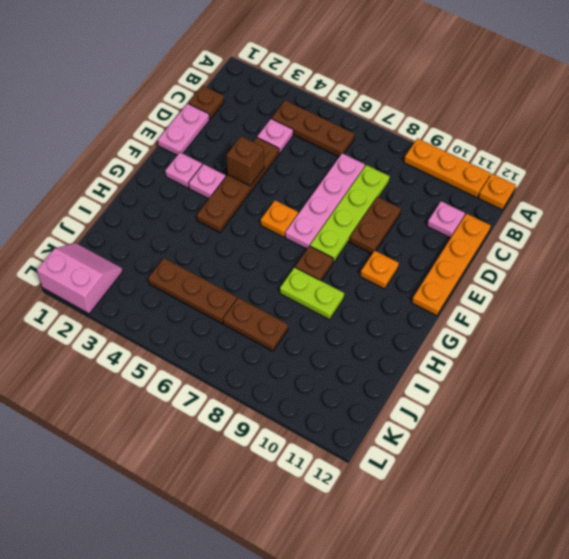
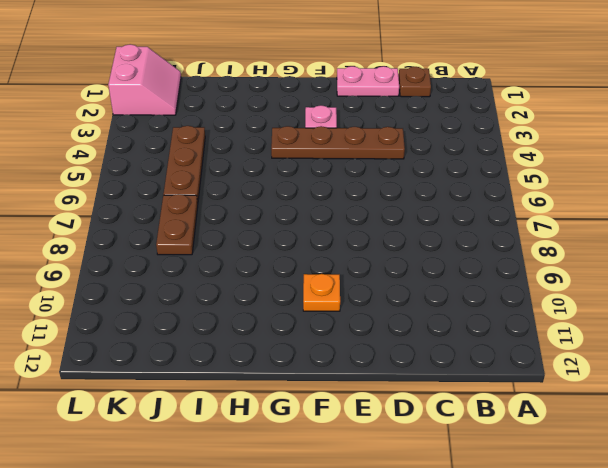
none -> orange plate A9:A11 level 1
none -> orange plate A12 level 1
none -> brown plate B4:B6 level 1

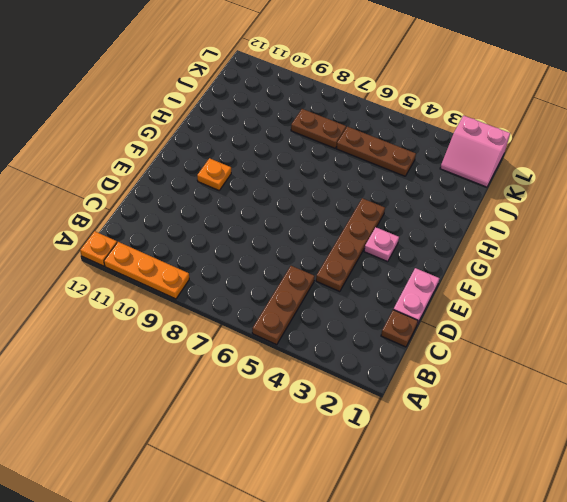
brown plate A5:C5 level 1 -> brown plate B4:B6 level 1
none -> pink plate C4 level 1
none -> pink plate C7:F7 level 1
none -> lime plate C8:F8 level 1

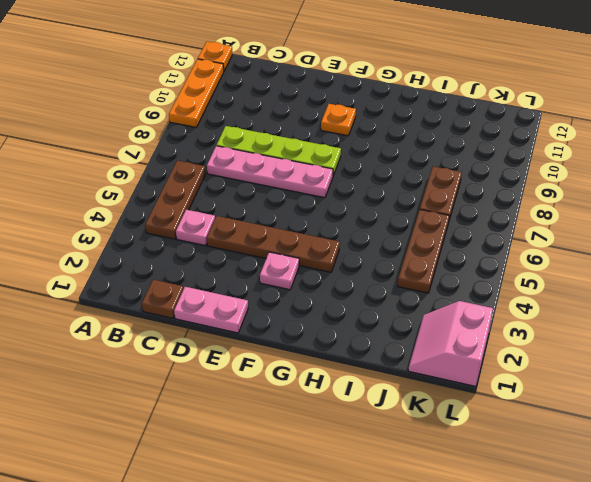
none -> pink plate C11 level 1
none -> orange plate C12:F12 level 1
none -> brown plate D9:E9 level 1

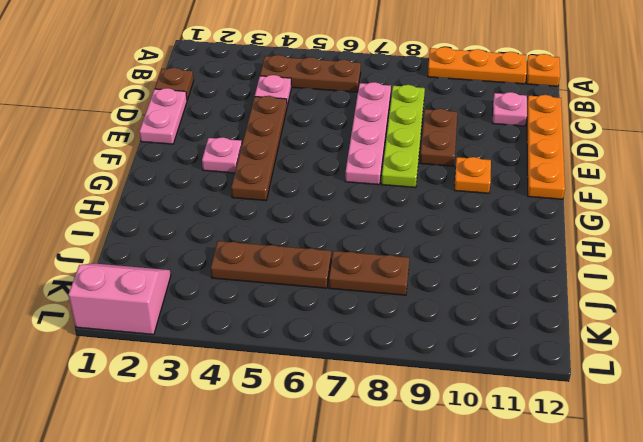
none -> pink plate F2 level 1
none -> orange plate F6 level 1
none -> brown plate G8 level 1

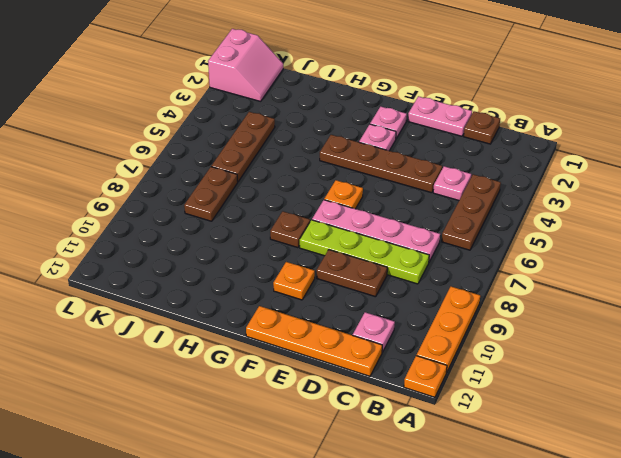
none -> lime plate H8:H9 level 1
none -> brown brick E4 level 2

